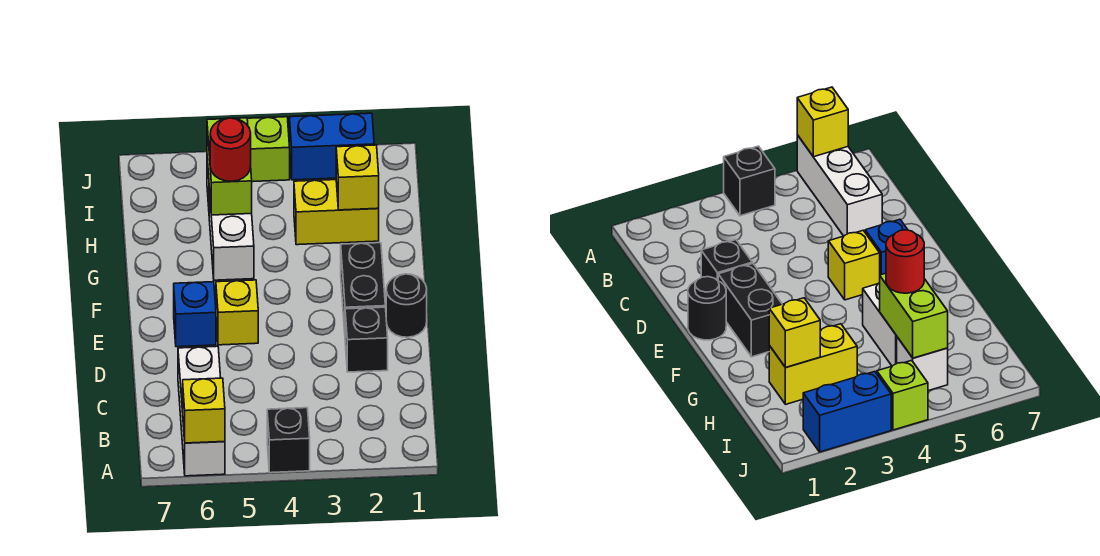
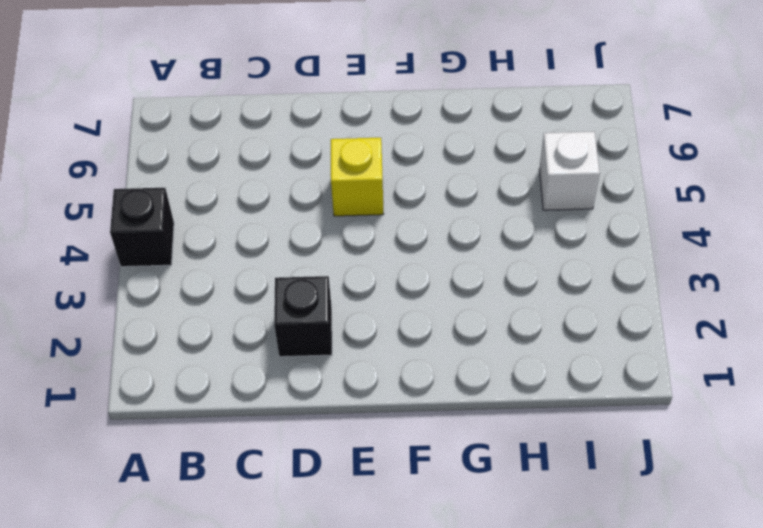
none -> white brick A6:C6 level 1
none -> black round brick E1 level 1
none -> black brick E2:F2 level 1

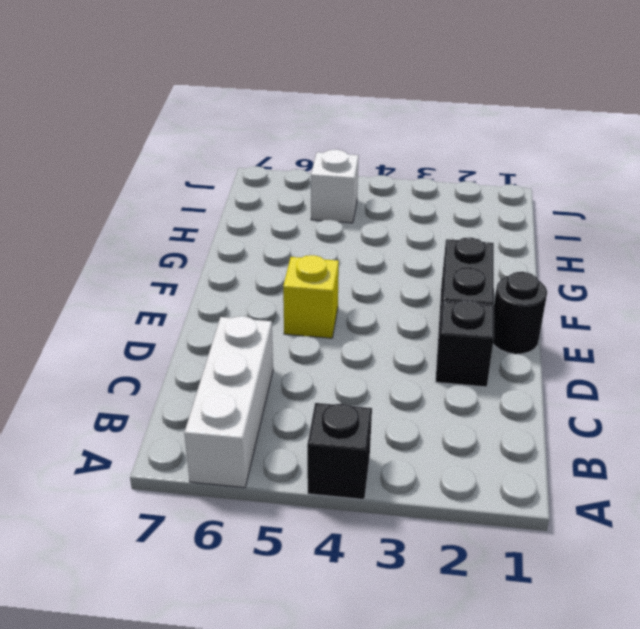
none -> blue brick E6 level 1
none -> white brick G5:H5 level 1
none -> yellow brick H2:H3 level 1

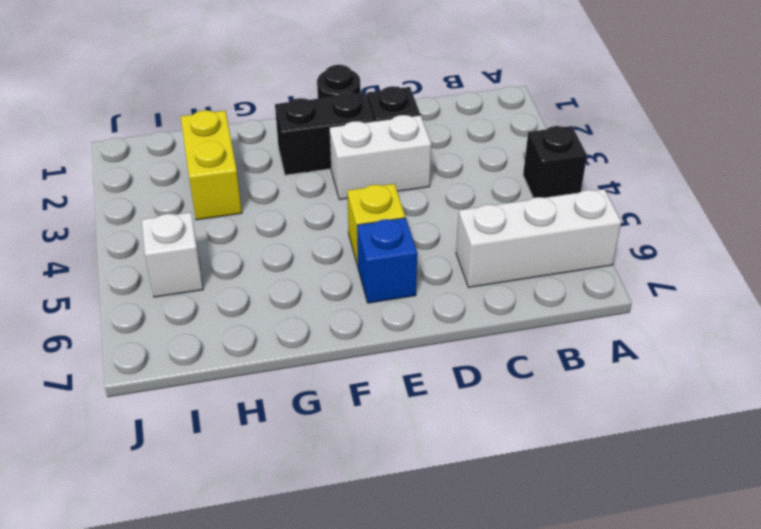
white brick D3:E3 level 1 -> white brick G5:H5 level 1
none -> blue brick J2:J3 level 1
none -> lime brick J4 level 1
none -> yellow brick A6 level 2

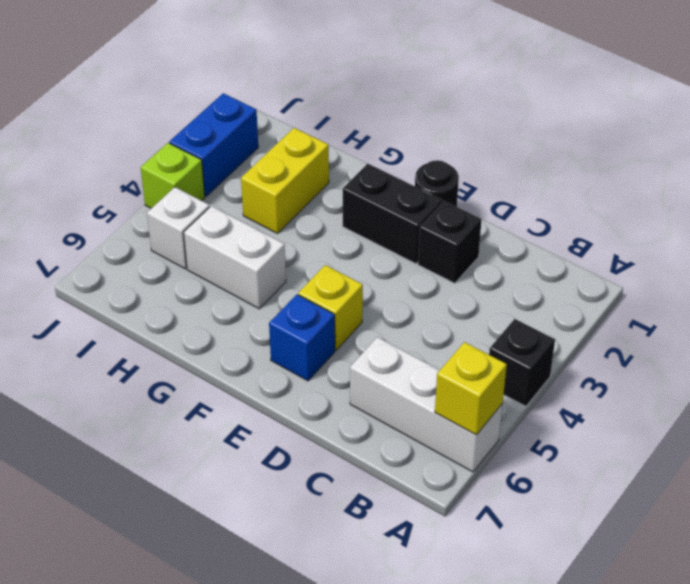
none -> yellow brick H2 level 2
none -> lime brick H5:I5 level 2
none -> red round brick H5 level 3

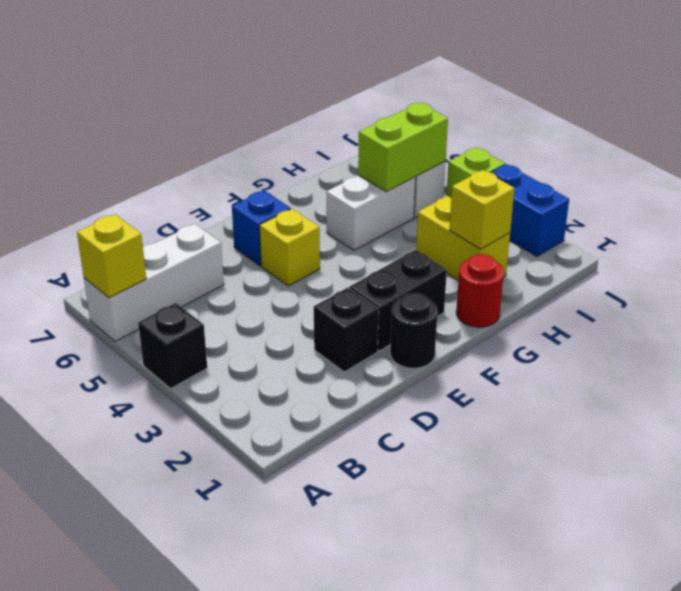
red round brick G1 level 1 -> red round brick H5 level 3

